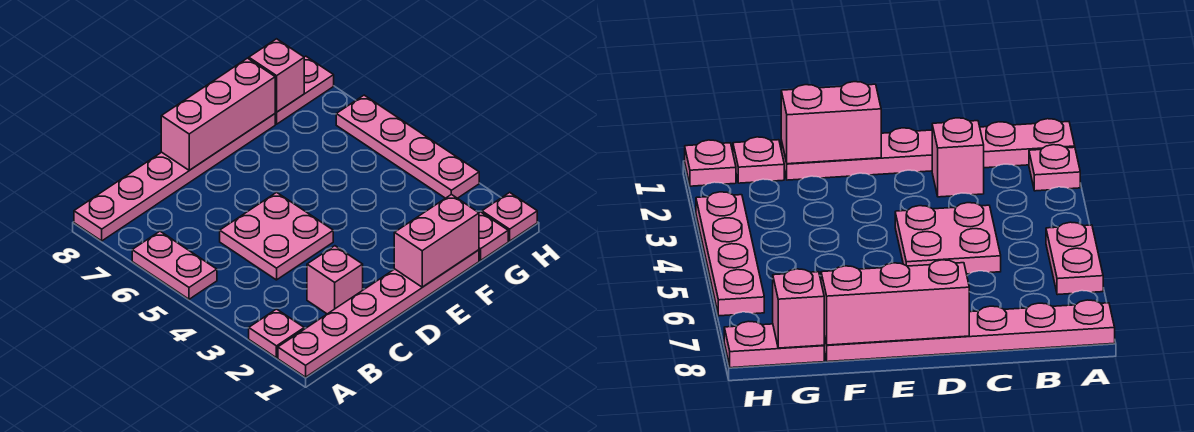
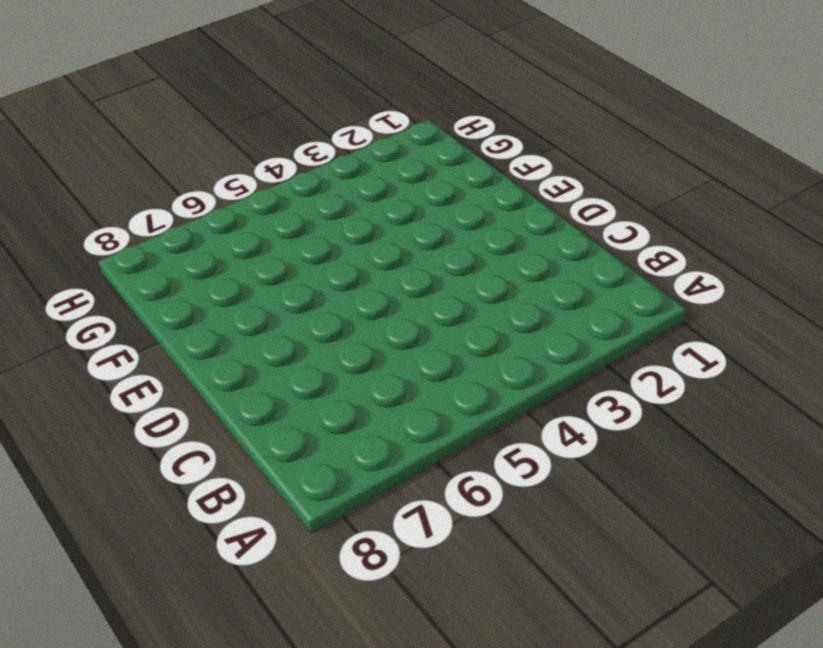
none -> pink plate A1:F1 level 1
none -> pink plate A2 level 1
none -> pink plate A5:A6 level 1

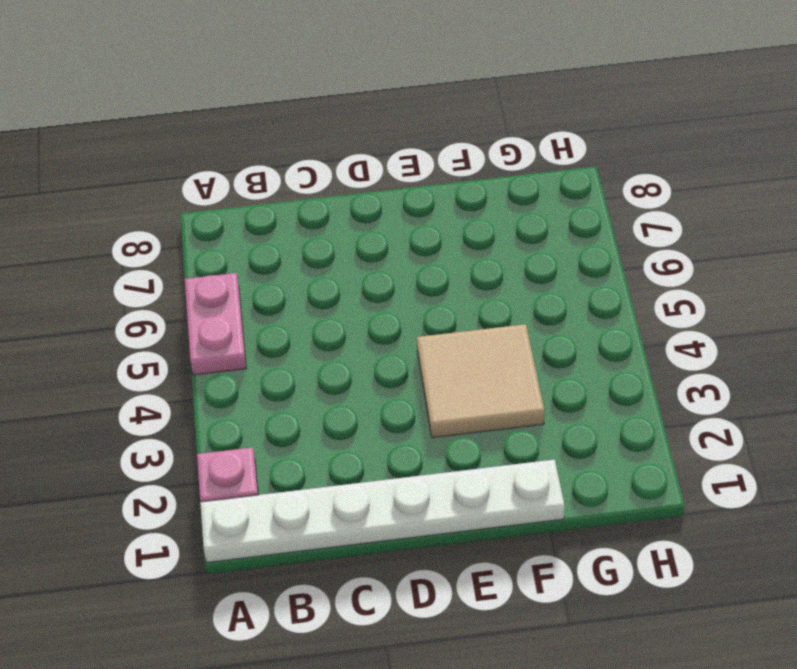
white plate A1:F1 level 1 -> pink plate A1:F1 level 1
tan tile E3:F4 level 1 -> none
none -> pink plate A8:F8 level 1
none -> pink brick C2 level 1
none -> pink plate C4:D5 level 1

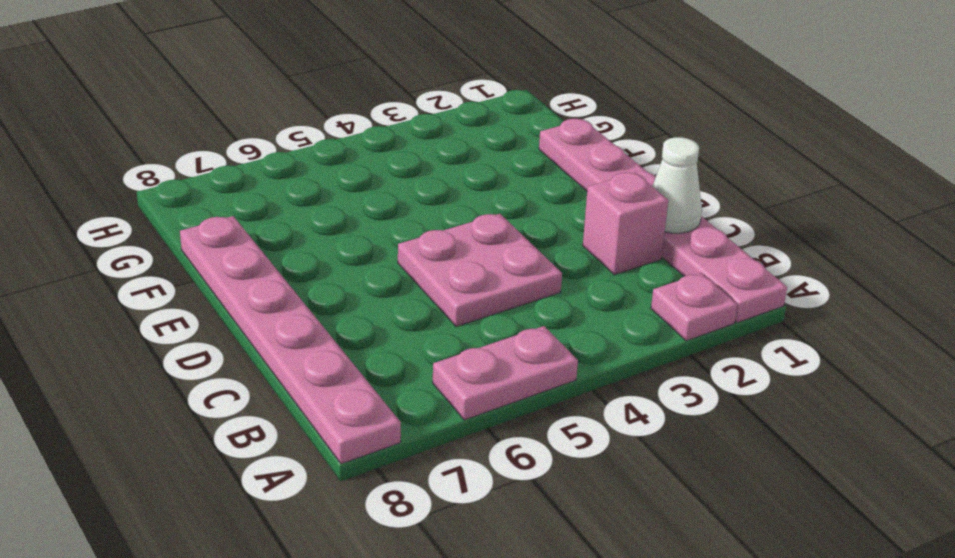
white cone C1 level 2 -> none
none -> pink plate G1 level 1
none -> pink plate G8:H8 level 1
none -> pink plate H1 level 1

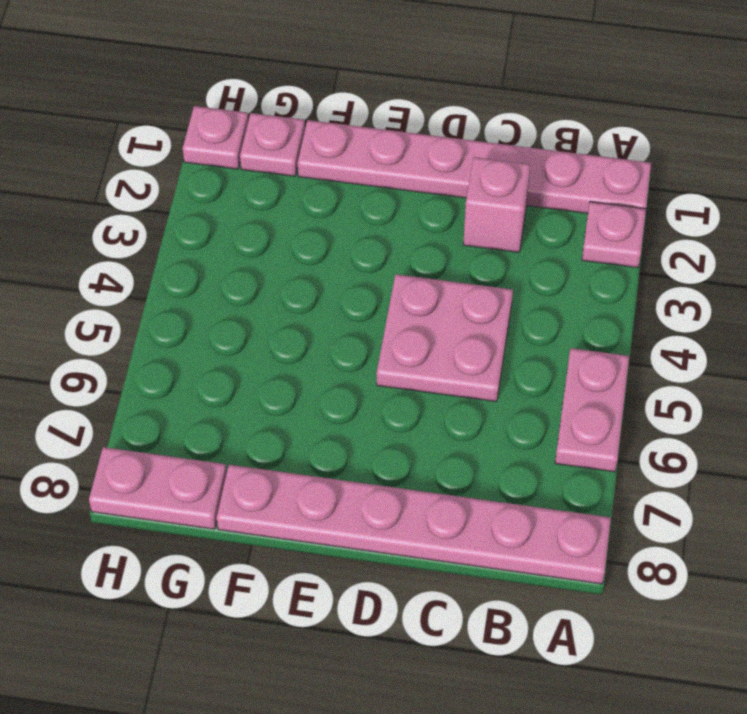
none -> pink plate H3:H6 level 1
none -> pink brick D8:F8 level 2
none -> pink brick E1:F1 level 2

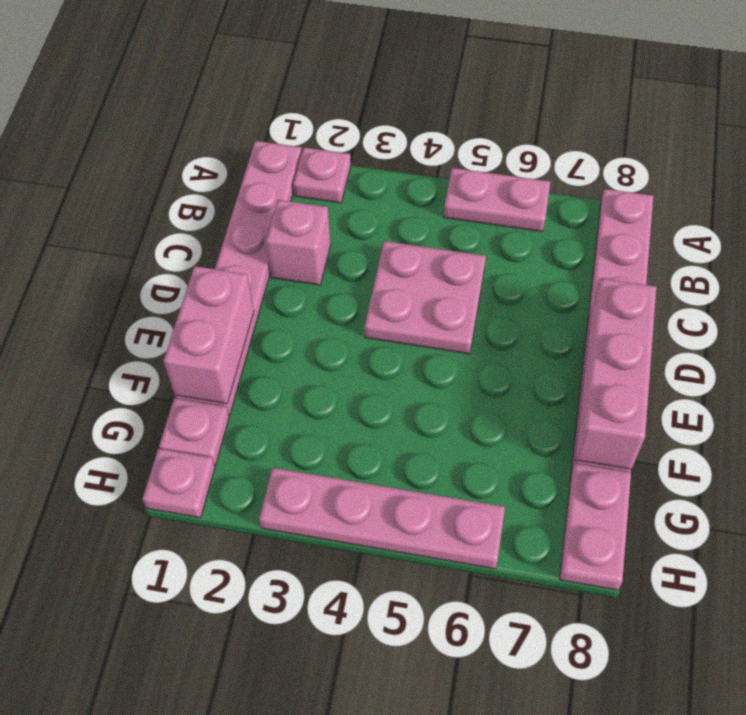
none -> pink brick G8 level 2

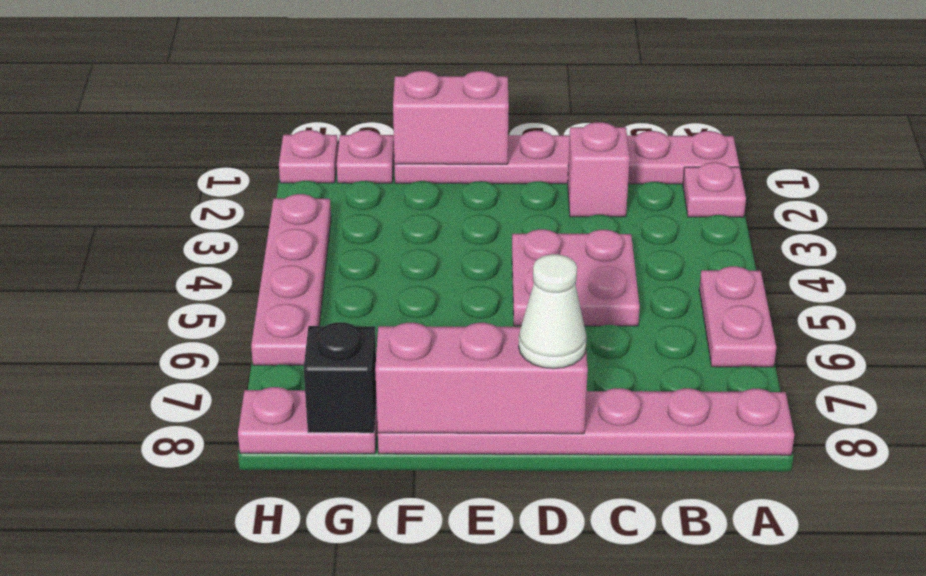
white cone D8 level 3 -> none
black brick G8 level 2 -> pink brick G8 level 2

